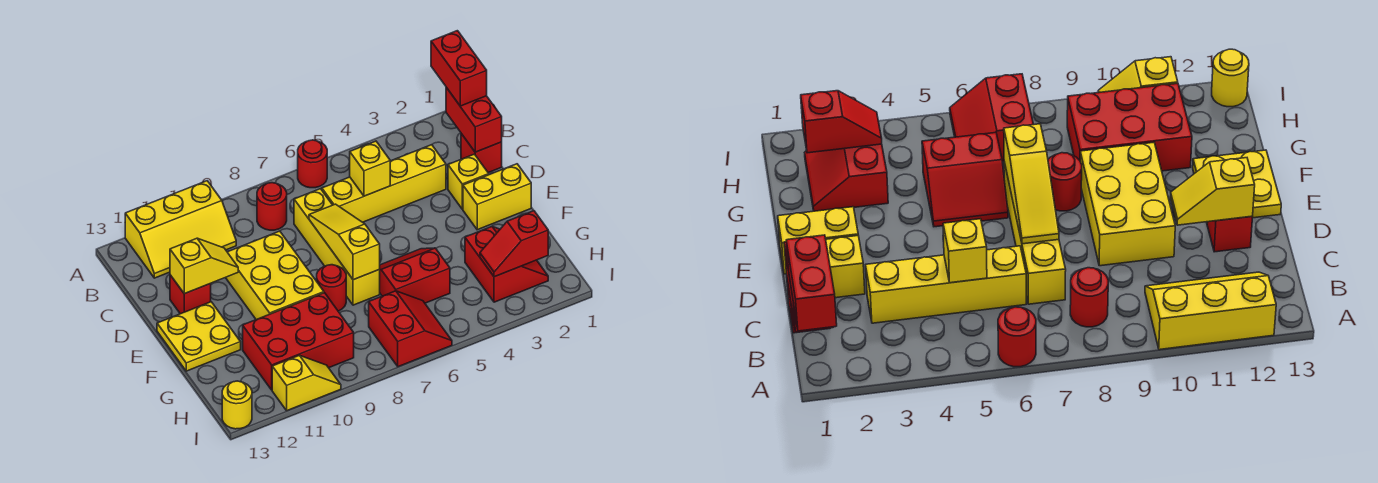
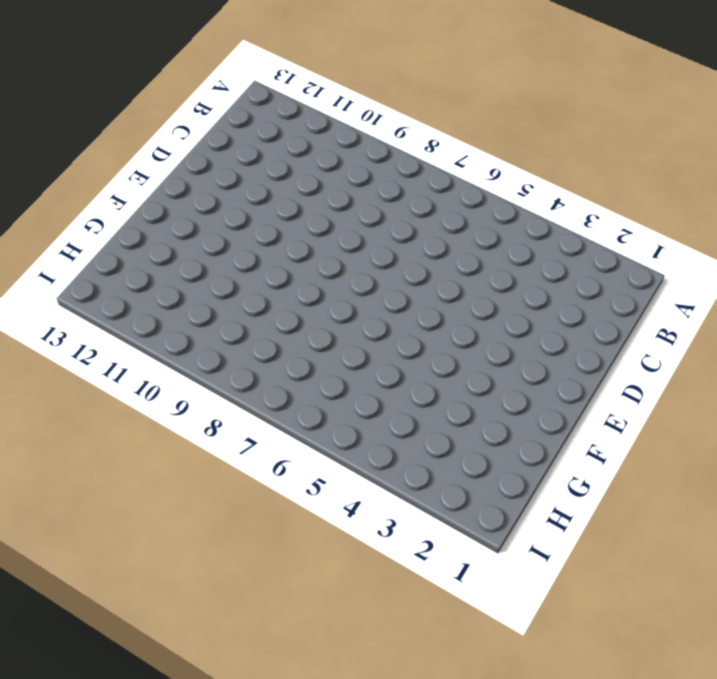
none -> red round brick A6 level 1
none -> yellow slope A10:B12 level 1 top A
none -> red round brick B8 level 1

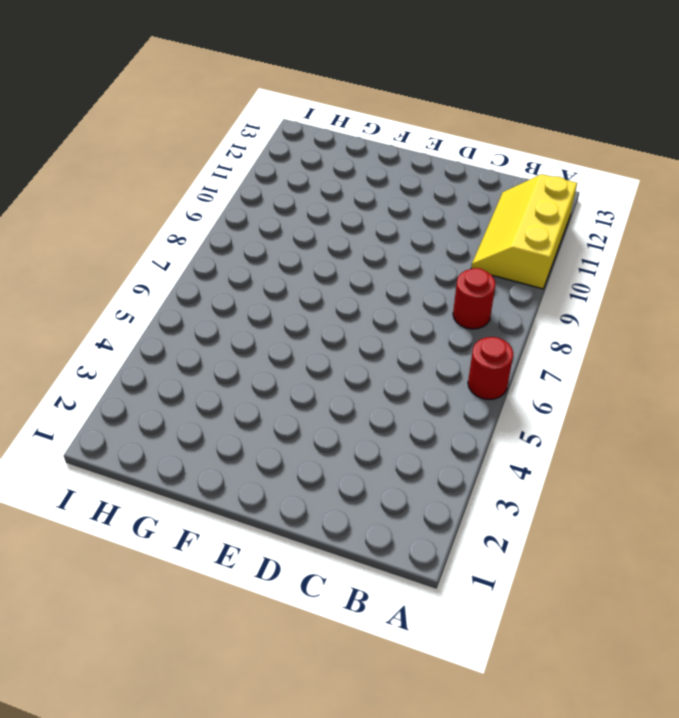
none -> red brick C1 level 1
none -> yellow brick C3:C6 level 1
none -> yellow brick C7:F7 level 1

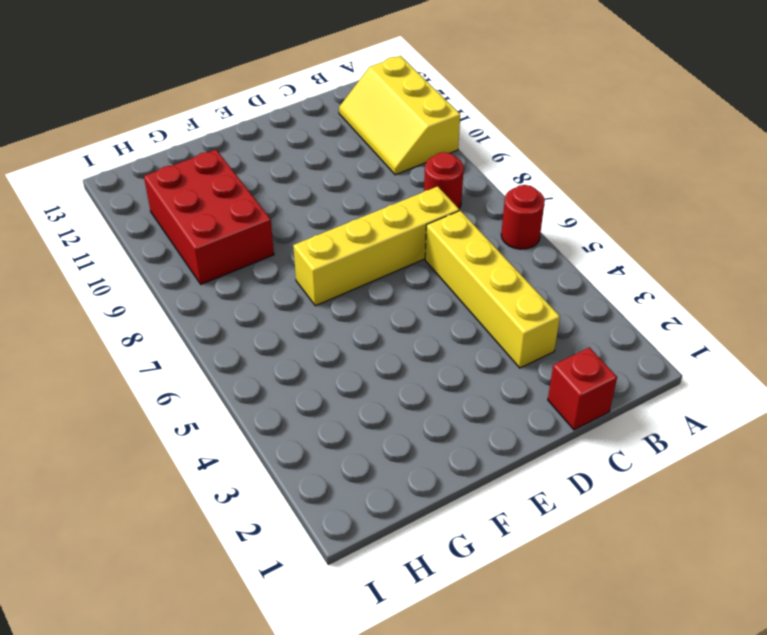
none -> yellow brick D2 level 1
none -> yellow brick D9:F10 level 1
none -> red brick D12 level 1

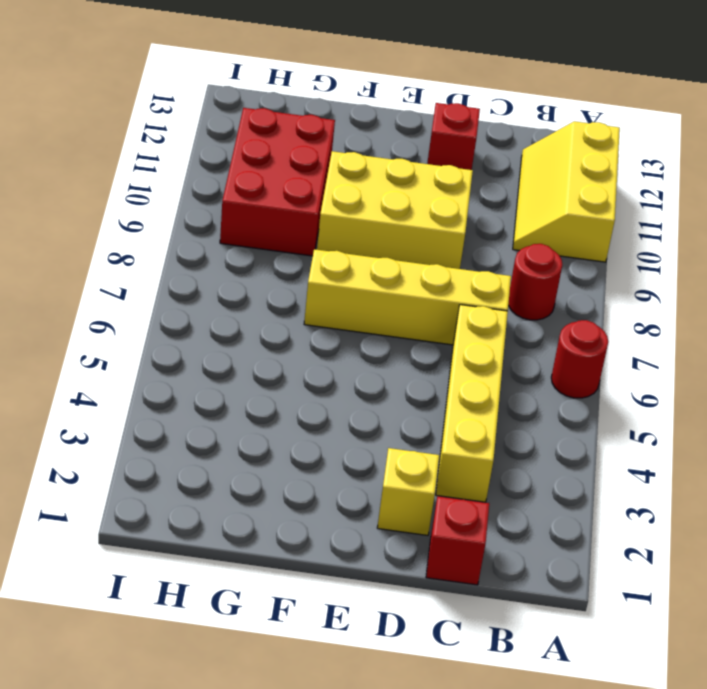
none -> yellow brick E1:E2 level 1
none -> yellow plate E12:F13 level 1
none -> red slope F5:G6 level 1 top G

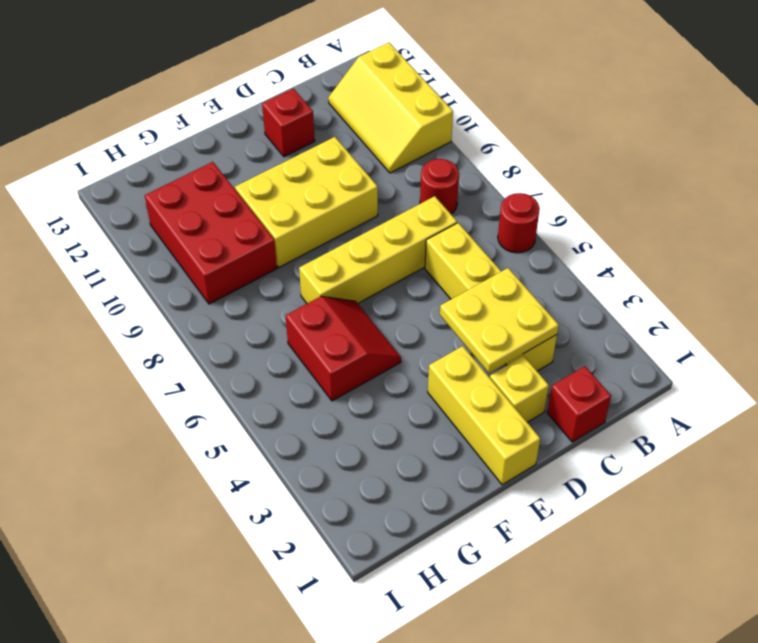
yellow plate C3:D4 level 2 -> yellow plate E12:F13 level 1
yellow brick E1:E3 level 1 -> yellow brick E1:E2 level 1
none -> red round brick F8 level 1
none -> red slope G2:H3 level 1 top 3
none -> red slope H6:I7 level 1 top 7

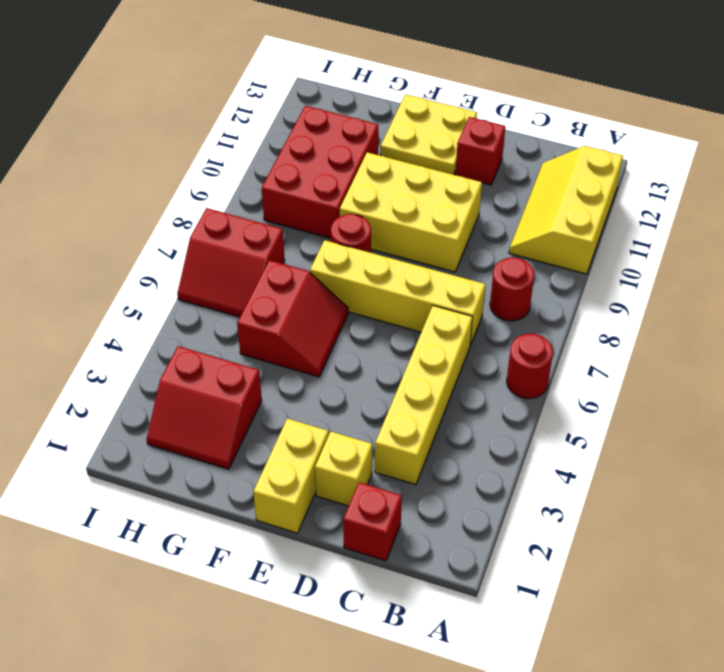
none -> yellow slope I10:I11 level 1 top 11
none -> yellow round brick I13 level 1
none -> red brick B1:C1 level 2

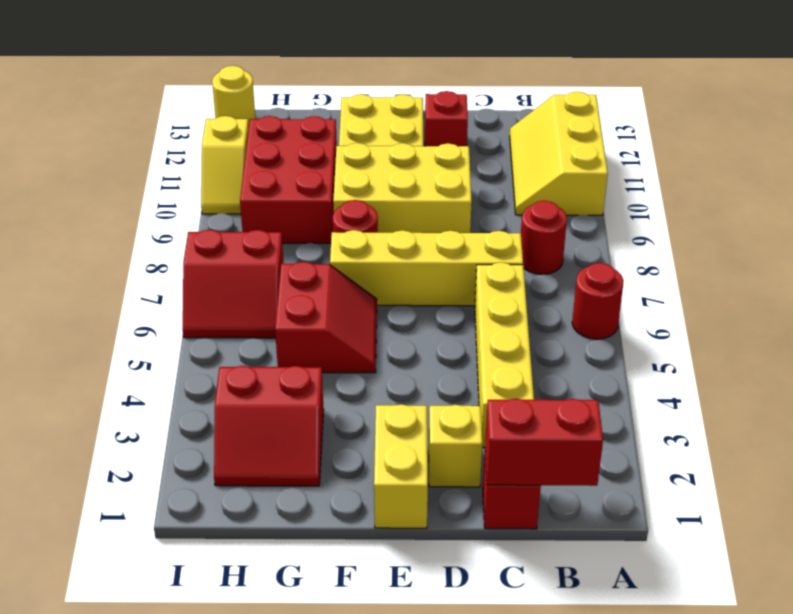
none -> yellow brick C5 level 2
none -> yellow slope D7:F7 level 2 top F
none -> yellow slope D11:D12 level 2 top 12

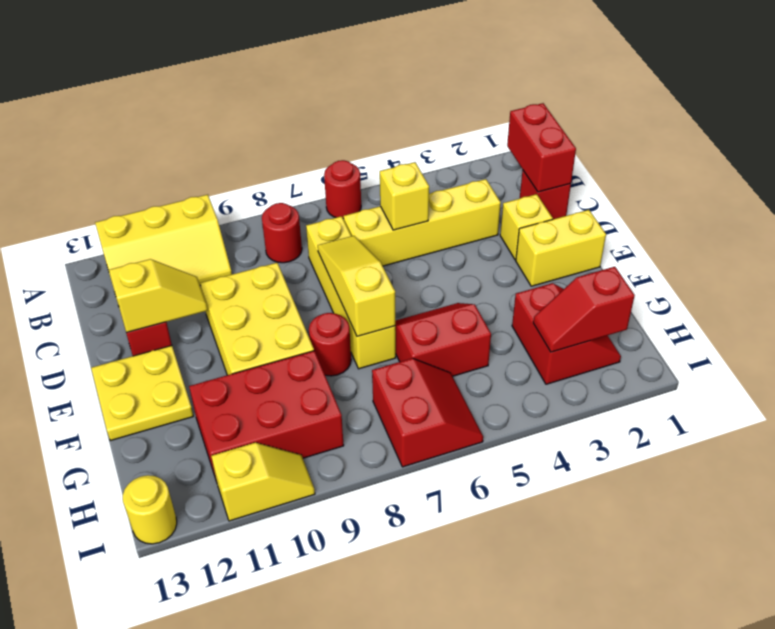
none -> red brick A1:B1 level 3

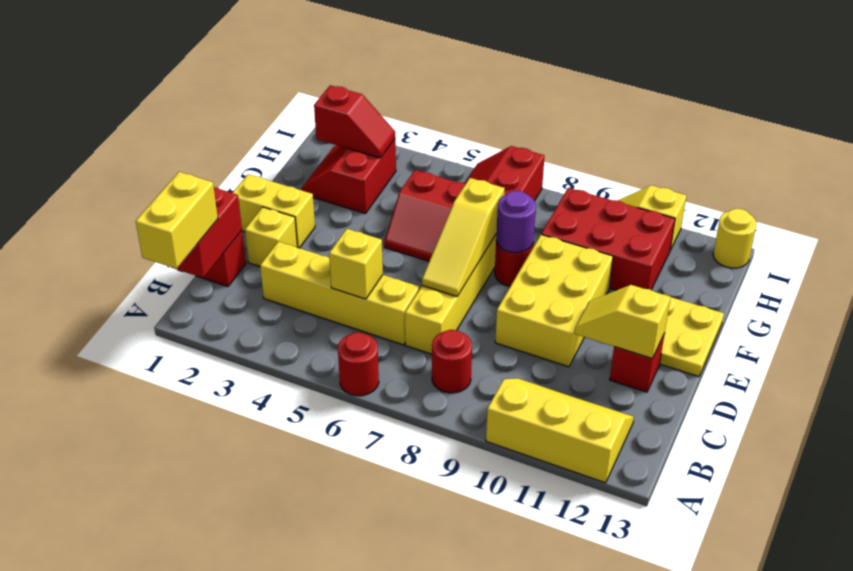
yellow brick A1:B1 level 3 -> red brick A1:B1 level 3
purple round brick F8 level 2 -> none

